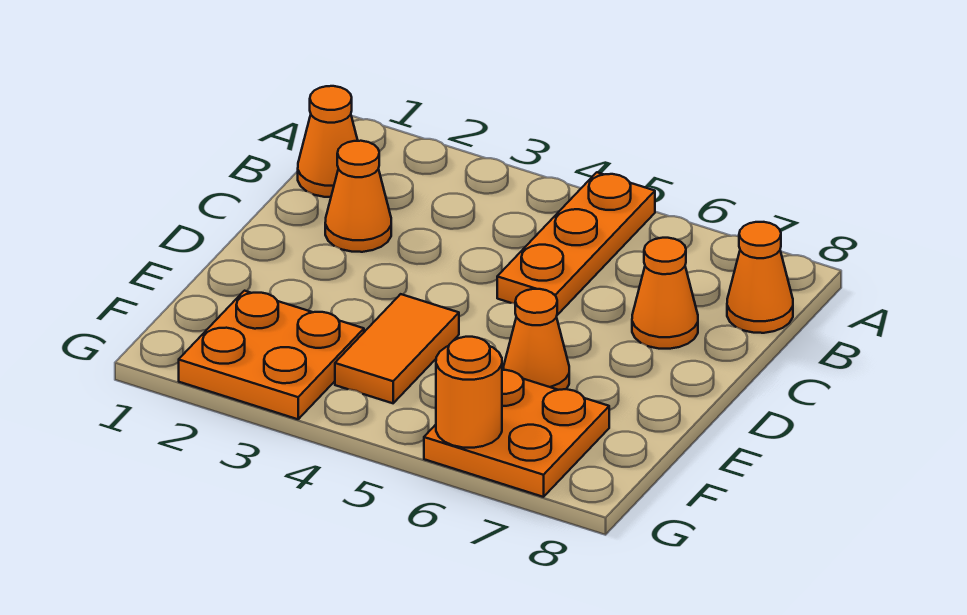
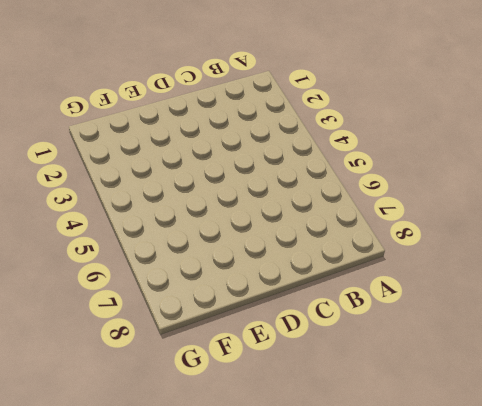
none -> orange plate A5:C5 level 1
none -> orange cone B1 level 1

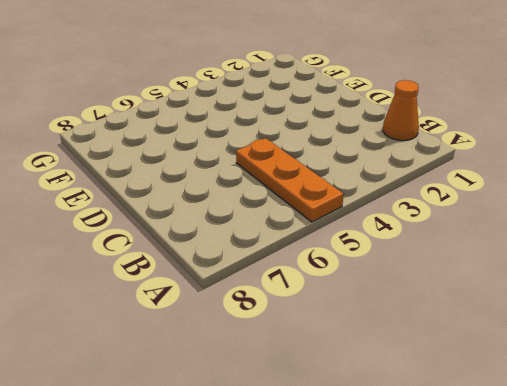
none -> orange cone B8 level 1
none -> orange cone C2 level 1

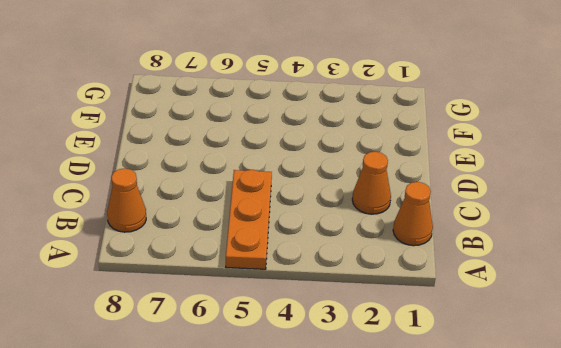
none -> orange cone C7 level 1
none -> orange tile E4:F4 level 1

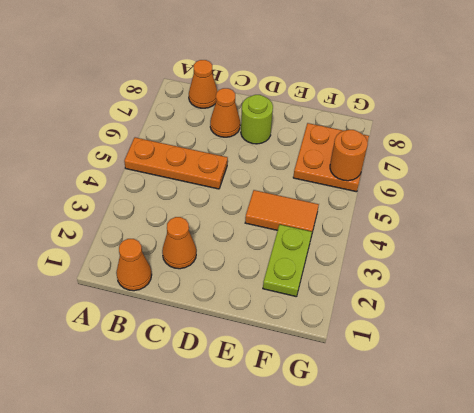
lime round brick D7 level 1 -> none
lime plate F2:F3 level 1 -> orange plate F2:G3 level 1
none -> orange cone E6 level 1

